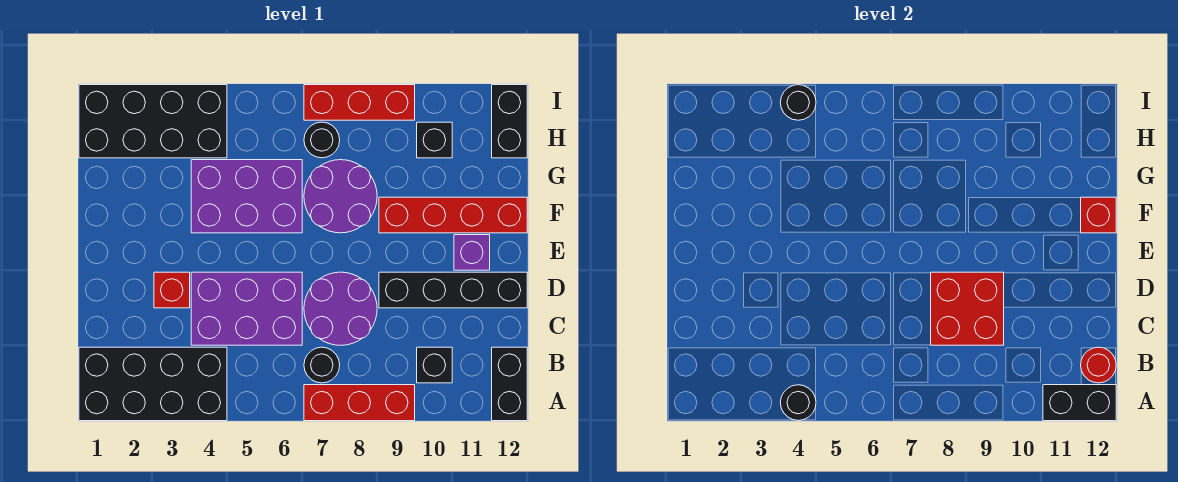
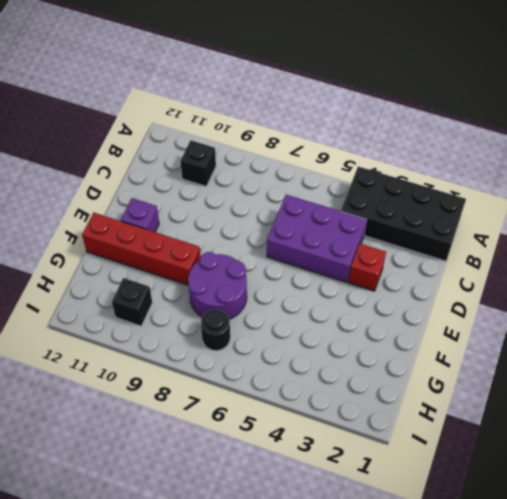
none -> red brick A7:A9 level 1
none -> black brick A12:B12 level 1
none -> black round brick B7 level 1

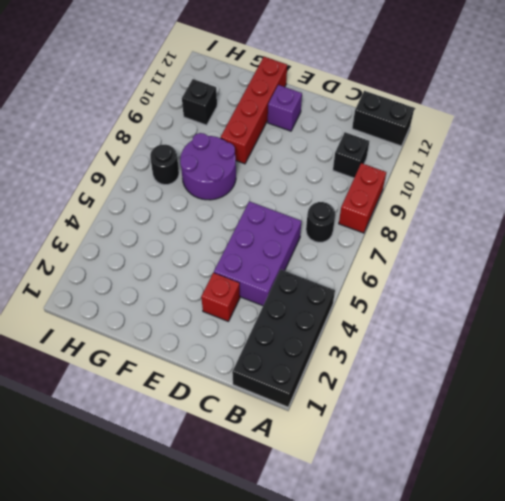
red brick A8:A9 level 1 -> red brick A7:A9 level 1
none -> purple round brick C7:D8 level 1
none -> black brick D9:D12 level 1
none -> purple brick F4:G6 level 1

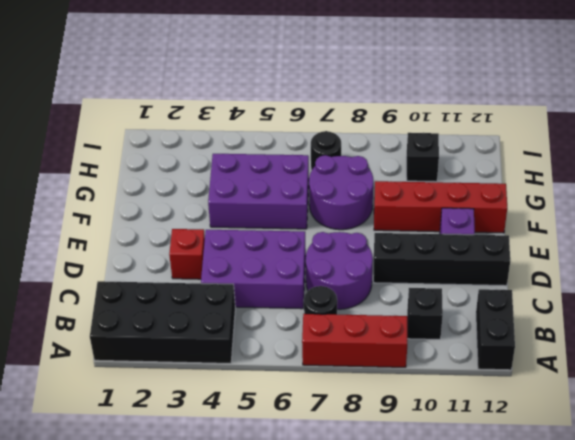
none -> black brick H1:I4 level 1
none -> black brick H12:I12 level 1
none -> red brick I7:I9 level 1

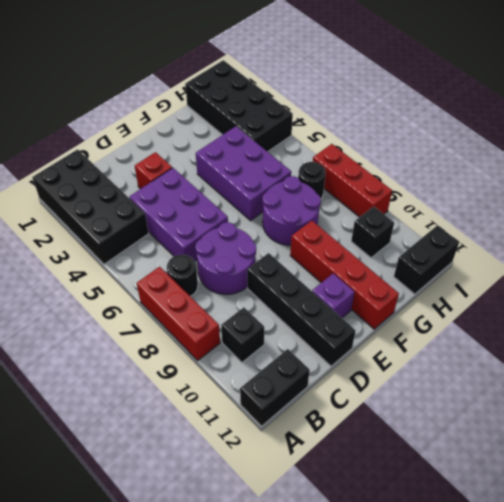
none -> black round brick A4 level 2
none -> black brick A11:A12 level 2
none -> red round brick B12 level 2

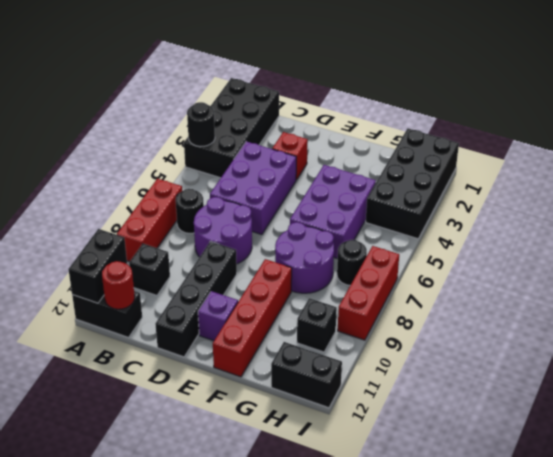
none -> red brick C8:D9 level 2
none -> red brick F12 level 2
none -> black round brick I4 level 2

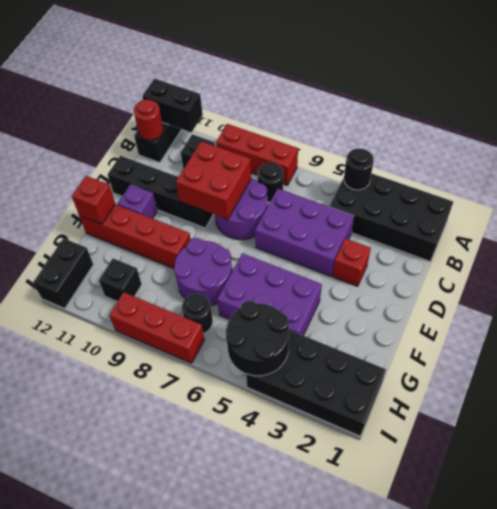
black round brick H4:I5 level 2 -> black round brick I4 level 2

